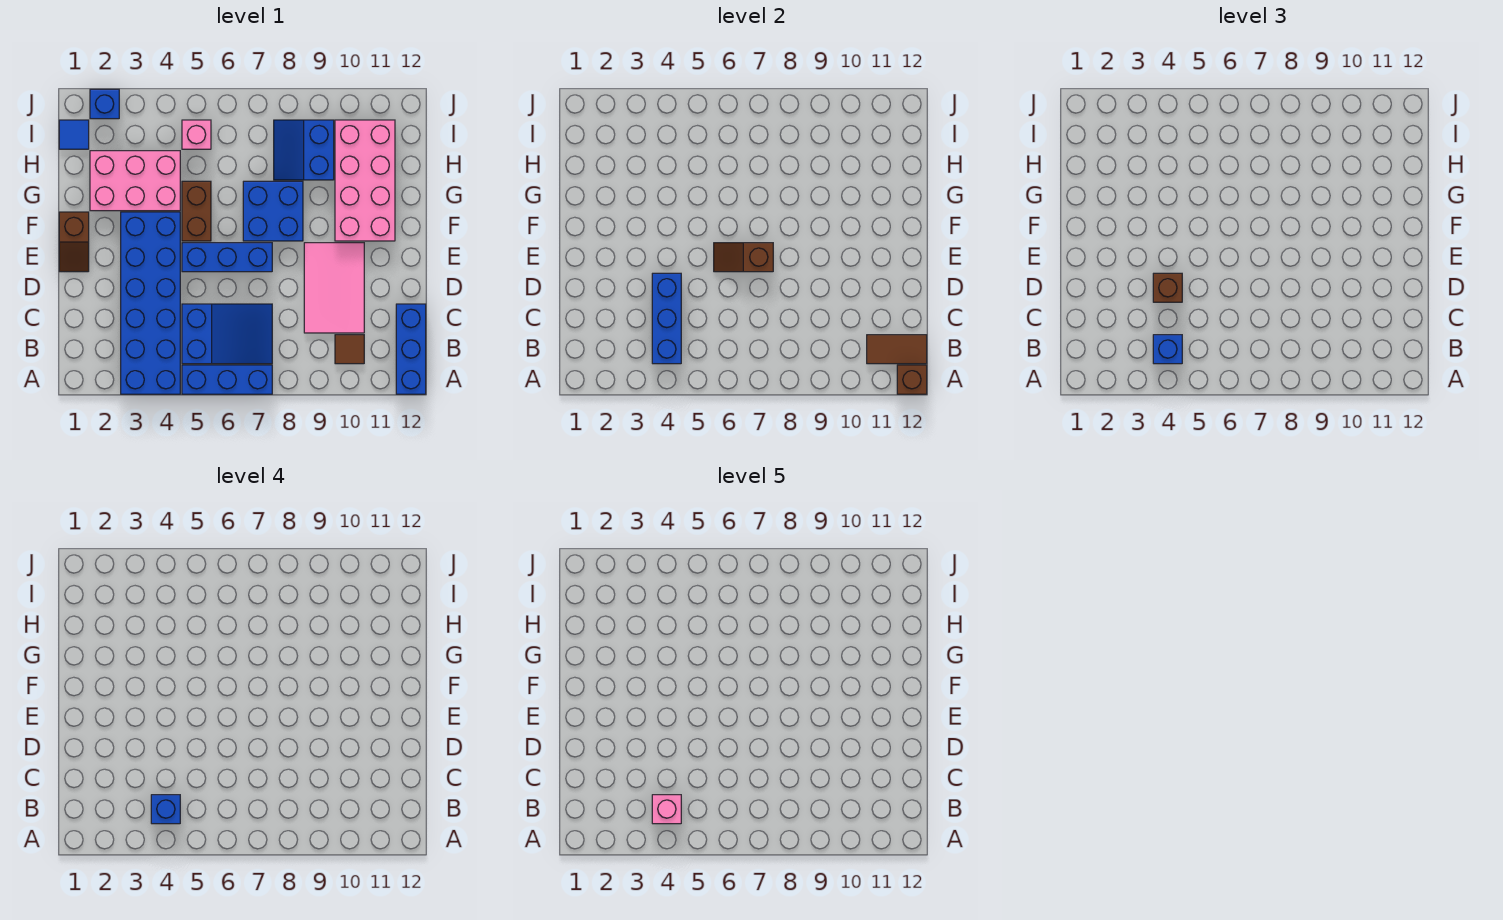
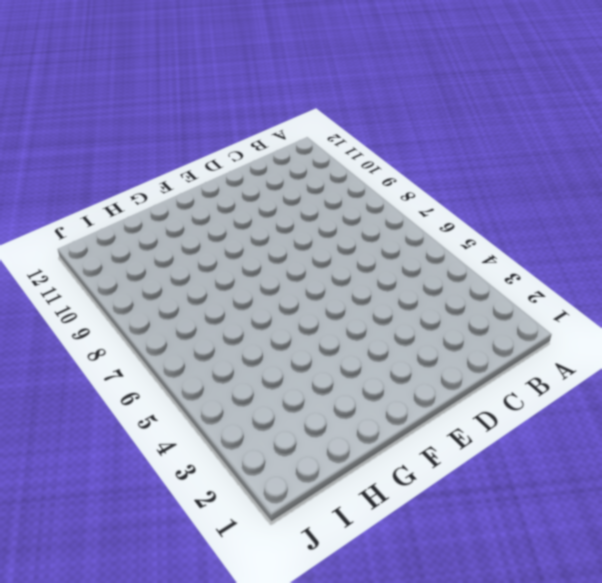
none -> blue brick A3:F4 level 1
none -> blue brick A5:A7 level 1
none -> blue brick A12:C12 level 1

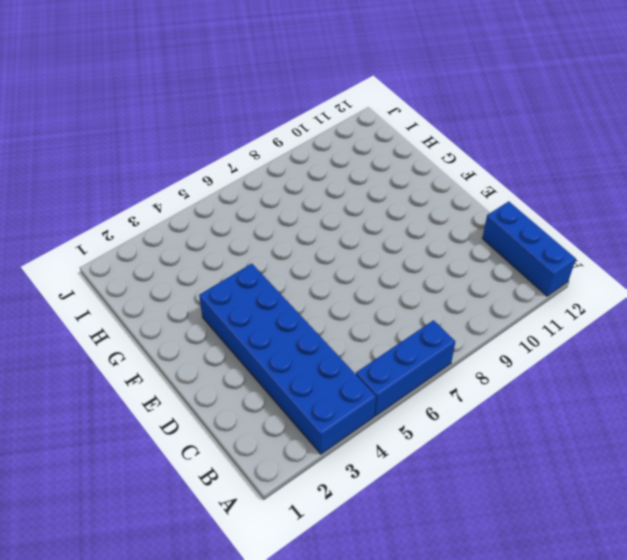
none -> blue slope B5:C7 level 1 top 5
none -> brown tile B10 level 1
none -> pink tile C9:E10 level 1

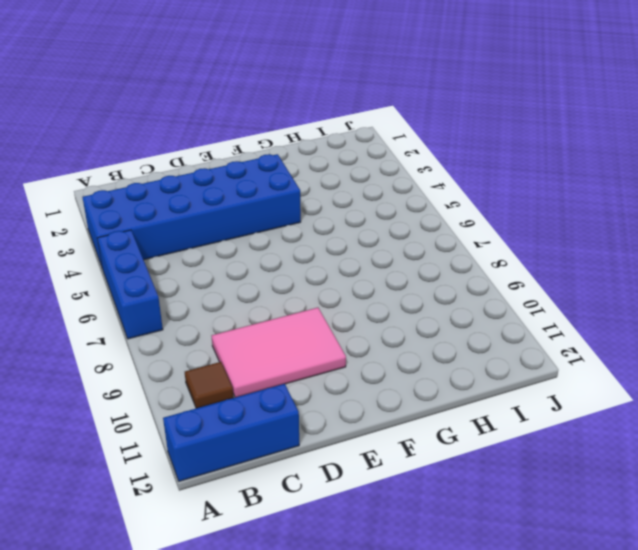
none -> blue slope B5:C7 level 1 top 5
none -> brown slope E1:F1 level 1 top F
none -> blue brick E5:E7 level 1

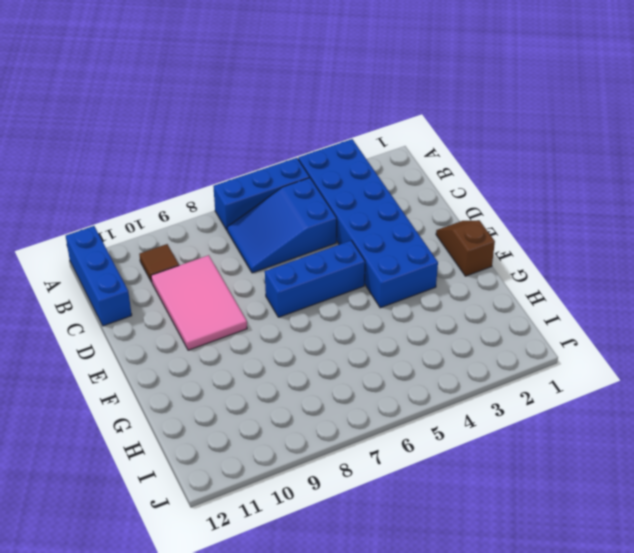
none -> brown brick F5:G5 level 1
none -> blue brick F7:G8 level 1
none -> pink brick F10:I11 level 1

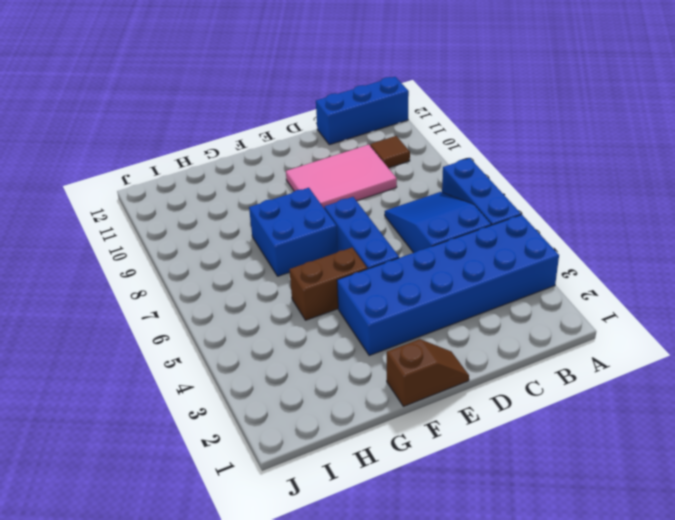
none -> pink brick F10:I11 level 1
none -> pink brick G2:H4 level 1
none -> blue slope H8:I9 level 1 top 9

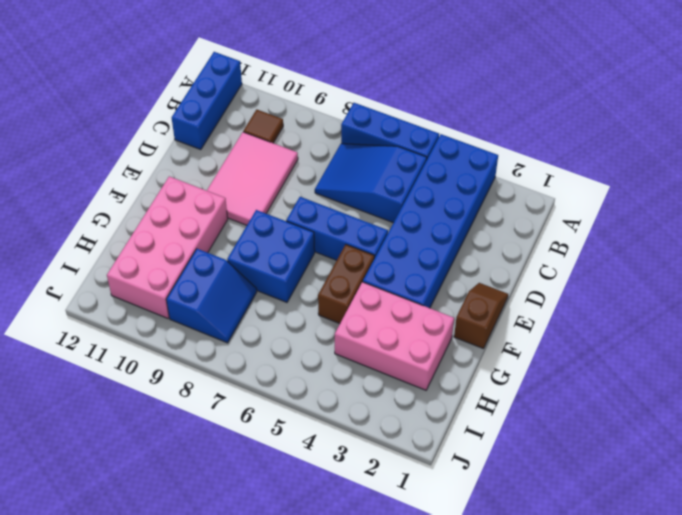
none -> blue tile I1 level 1
none -> pink brick I5 level 1
none -> blue brick J2 level 1

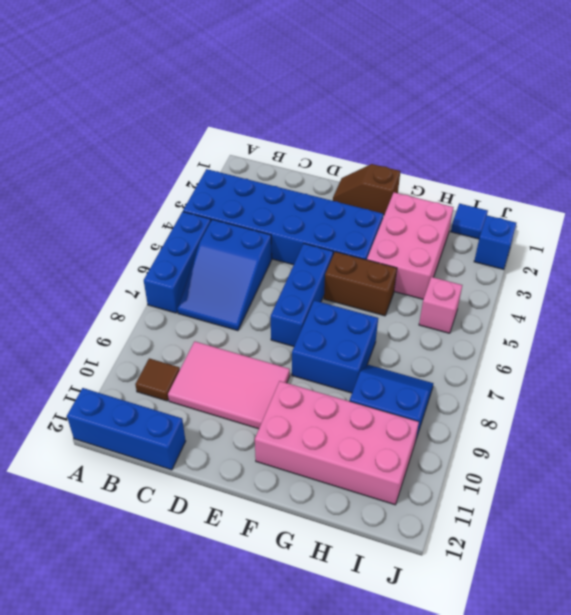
none -> brown brick A12 level 2
none -> blue brick B4:D4 level 2
none -> brown tile B11:B12 level 2

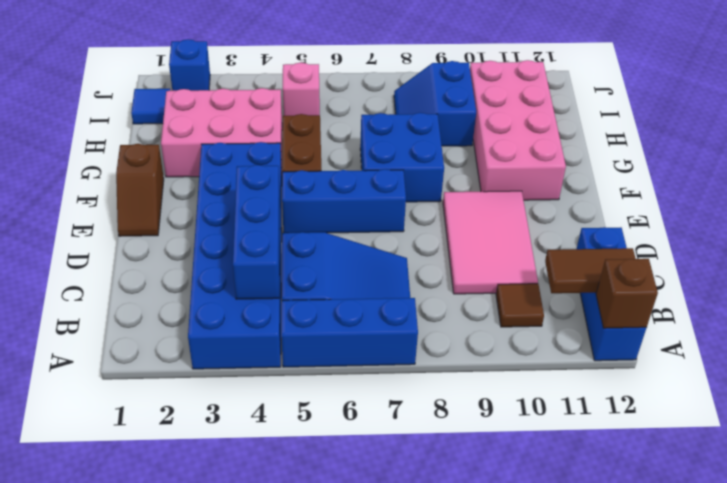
none -> brown slope E6:E7 level 2 top 7
none -> blue brick B4 level 3
none -> brown brick D4 level 3

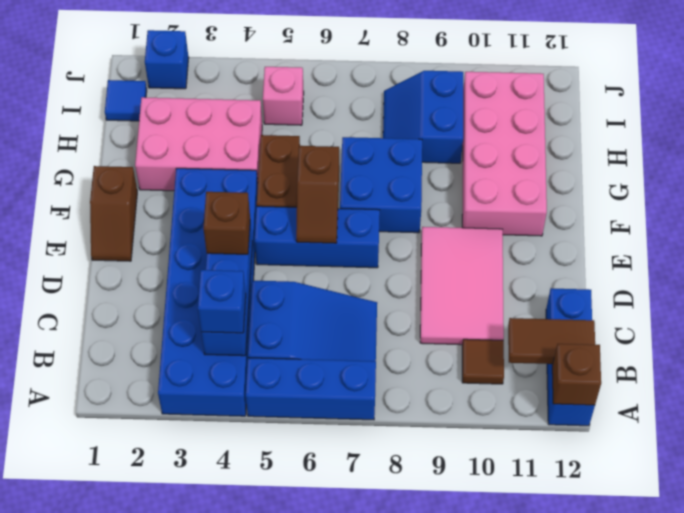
brown slope E6:F6 level 2 top F -> brown slope E6:E7 level 2 top 7
none -> blue brick B4 level 4
none -> pink brick B4 level 5

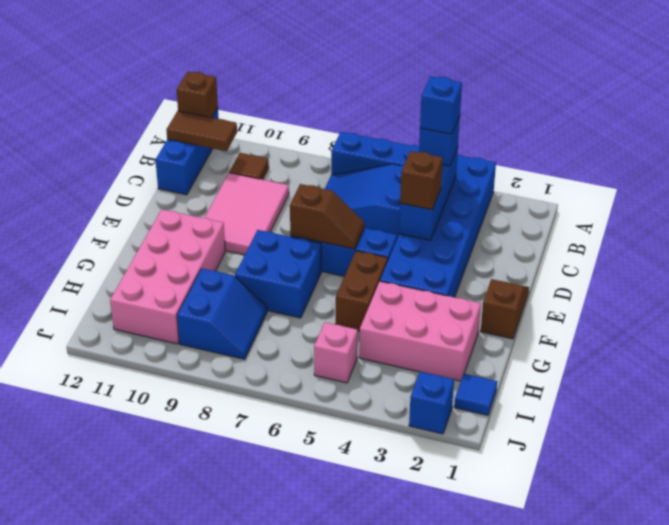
none -> pink brick B4 level 5

